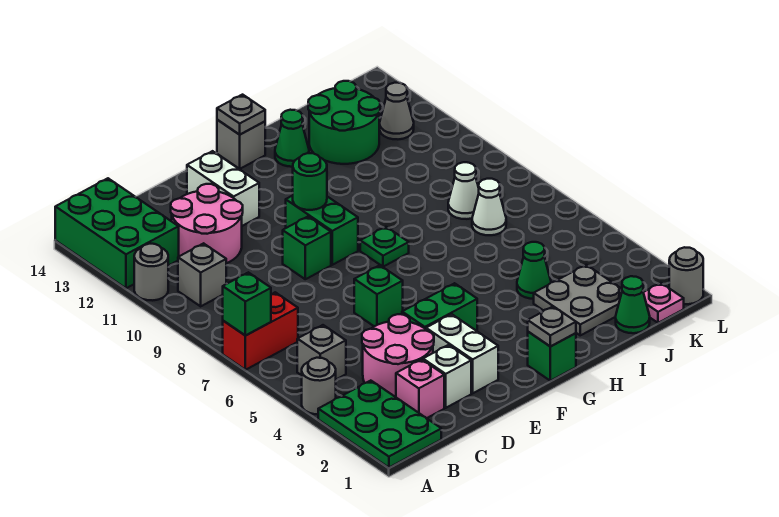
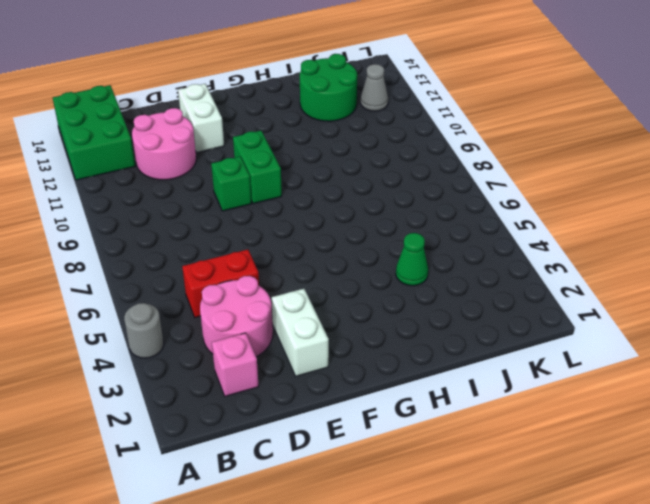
red brick C5:D5 level 1 -> red brick A7:B7 level 1
none -> green plate A1:B3 level 1
none -> grey round brick A11 level 1
none -> grey brick B5 level 1
none -> grey brick B10 level 1

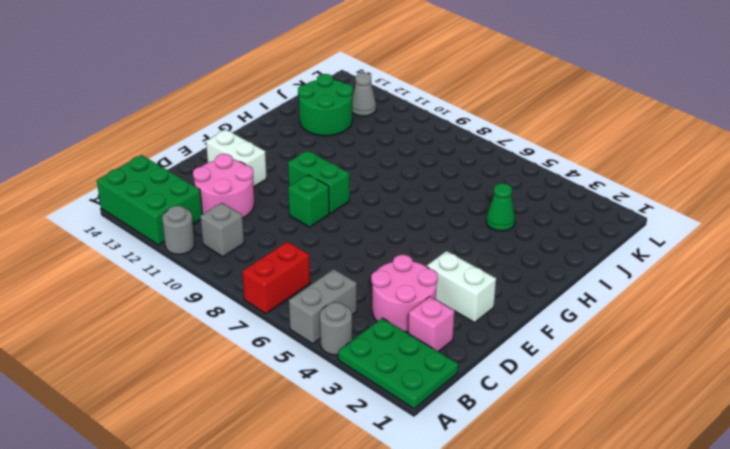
grey brick A5:B5 level 1 -> grey brick B5 level 1
none -> white brick D2 level 1
none -> green brick E4:F4 level 1
none -> green brick E6 level 1
none -> green brick G1 level 1

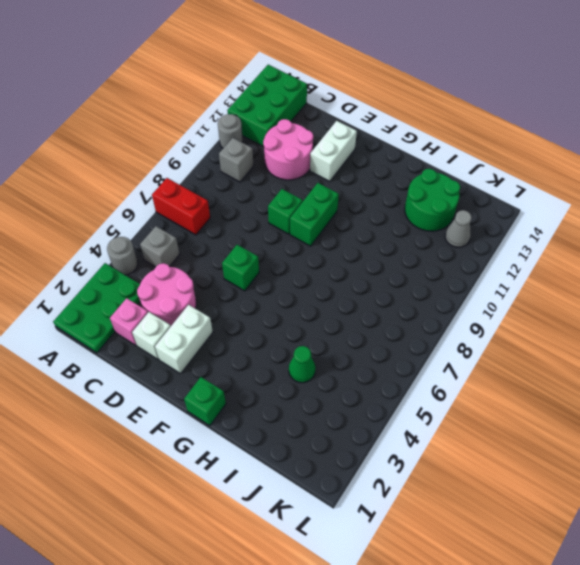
none -> green brick E4:F4 level 1
none -> green plate G8 level 1
none -> grey brick G14 level 1
none -> green cone H13 level 1

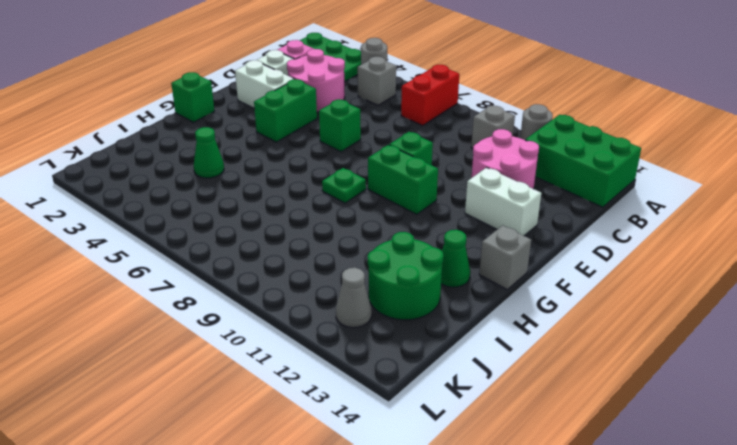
none -> grey plate I2:J3 level 1
none -> green cone J1 level 1
none -> white cone J7 level 1
none -> white cone J8 level 1

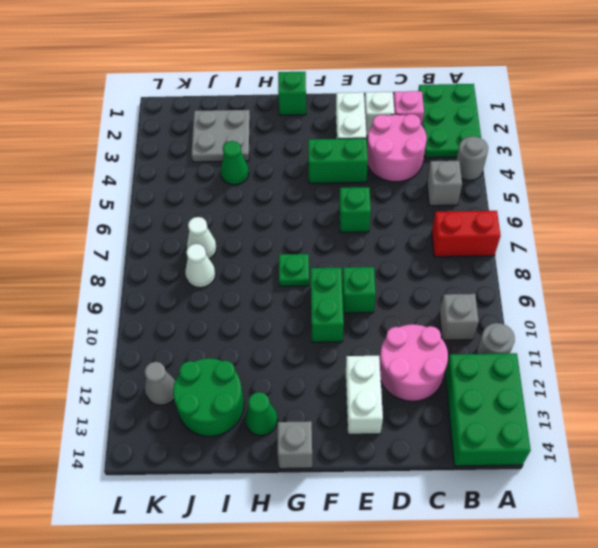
none -> green cone J1 level 1
none -> pink plate K1 level 1
none -> grey round brick L1 level 1
none -> green brick A7 level 2

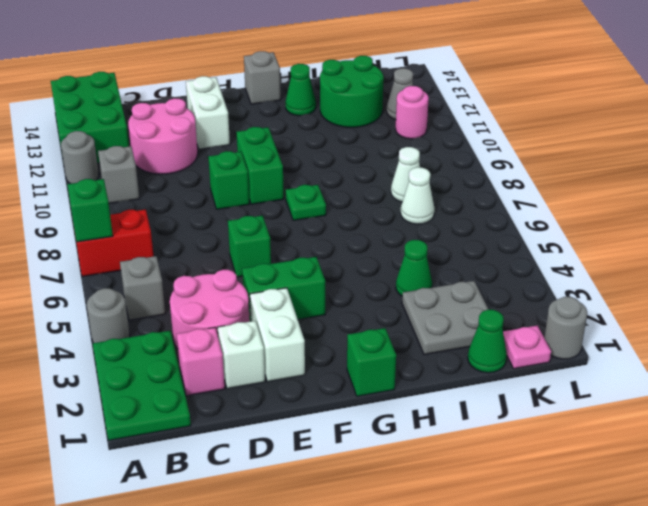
pink round brick K11 level 1 -> none
none -> green round brick F10 level 2
none -> grey plate G1 level 2
none -> grey plate G14 level 2

